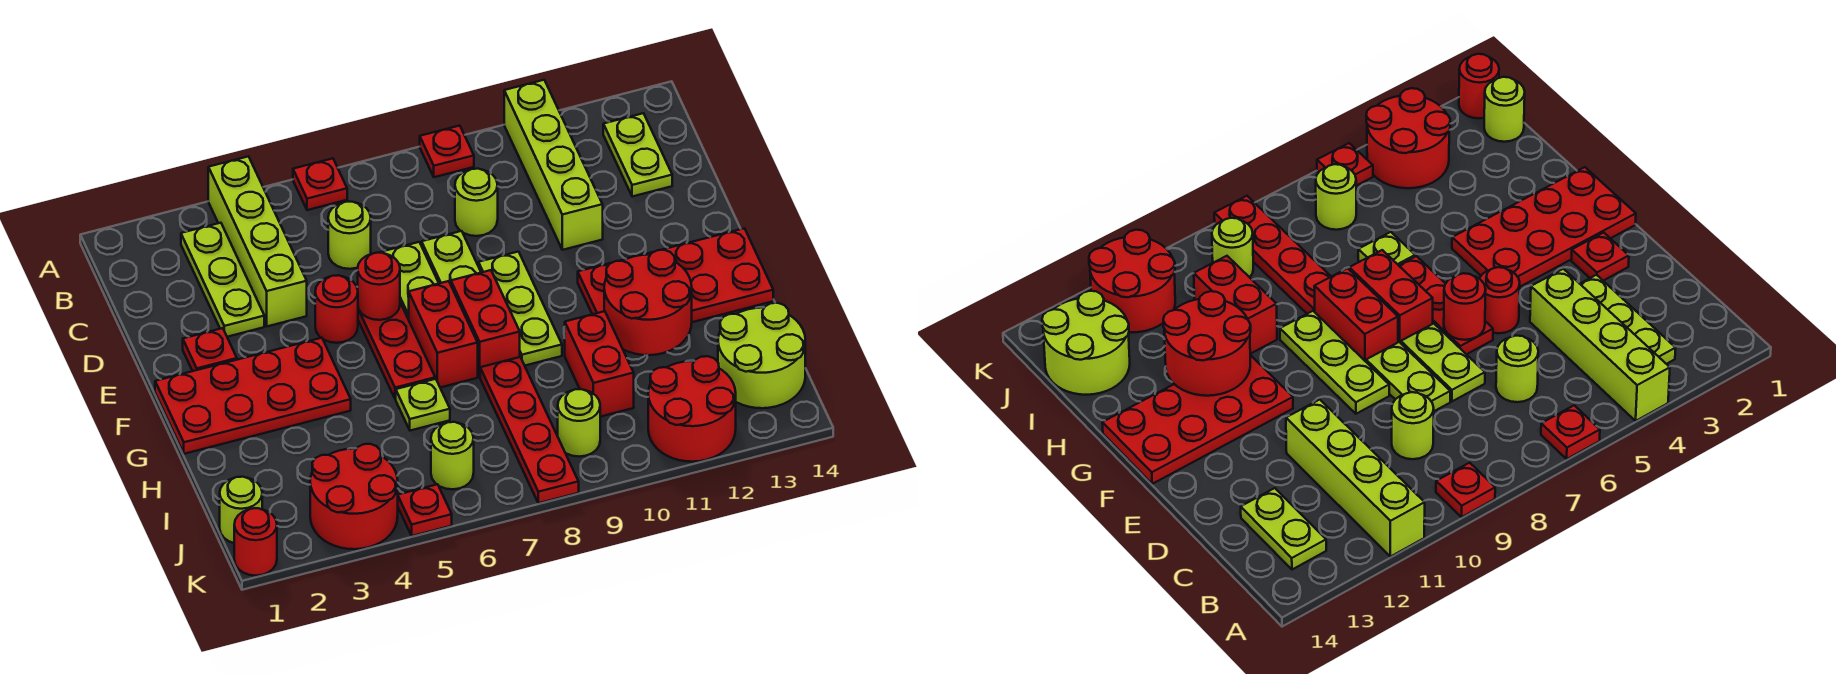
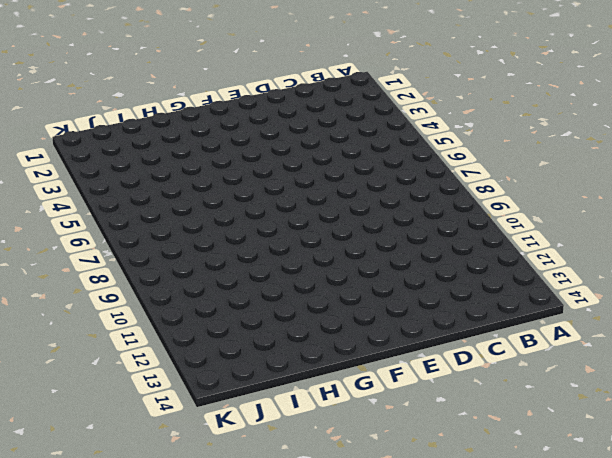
none -> lime brick A4:D4 level 1
none -> red plate A6 level 1
none -> red plate A9 level 1
none -> lime brick A11:D11 level 1

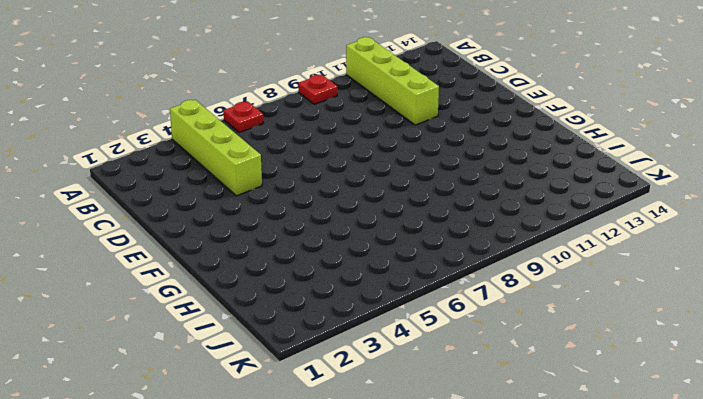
none -> lime plate B3:D3 level 1
none -> lime plate B13:C13 level 1
none -> lime round brick C6 level 1
none -> lime round brick C9 level 1

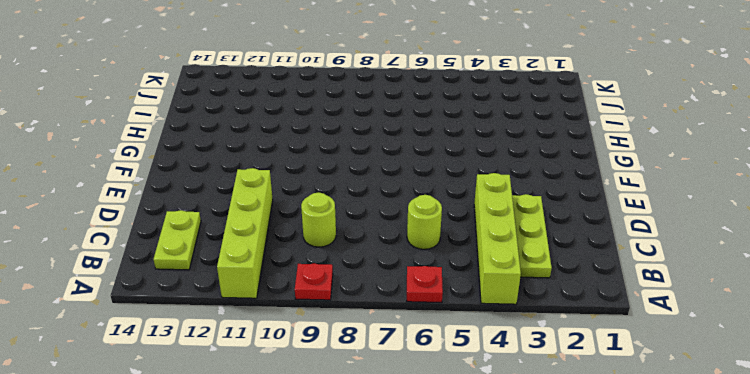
none -> lime plate D7:E7 level 1
none -> lime plate D8:E8 level 1
none -> red plate E2 level 1
none -> red round brick E5 level 1

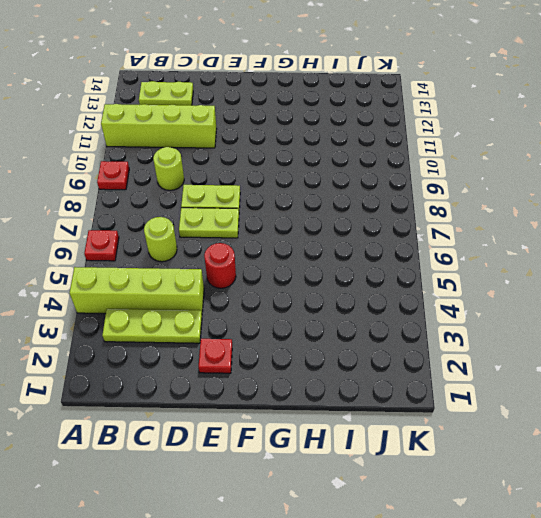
none -> red plate E6:G6 level 1
none -> lime plate E9:G9 level 1
none -> red plate F1:G4 level 1
none -> red brick F7:G7 level 1

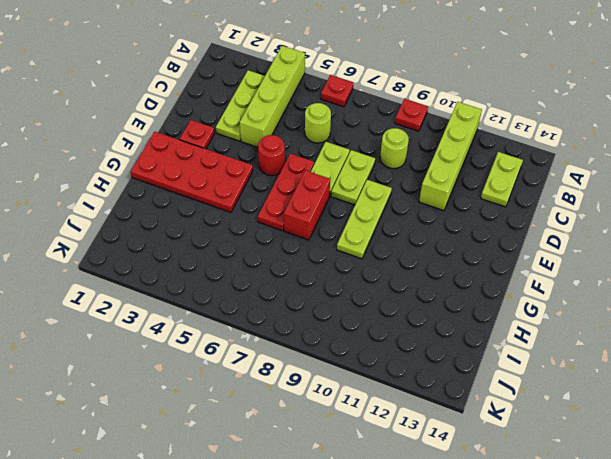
none -> red brick F8:G8 level 1
none -> red plate F11:G14 level 1
none -> lime plate H6 level 1
none -> red plate H8:K8 level 1

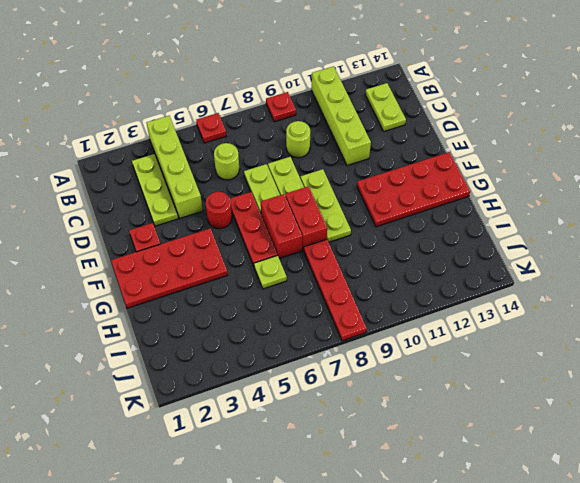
none -> red brick H10:I10 level 1
none -> lime round brick I13:J14 level 1
none -> lime round brick J1 level 1
none -> red round brick J3:K4 level 1

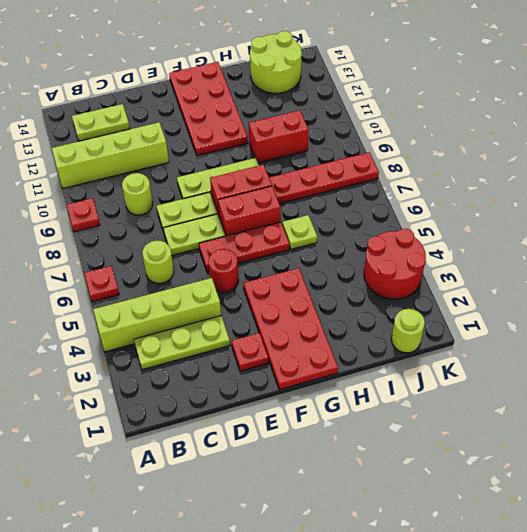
none -> lime round brick J6 level 1
none -> lime round brick J9 level 1
none -> red round brick J11:K12 level 1
none -> red round brick K1 level 1

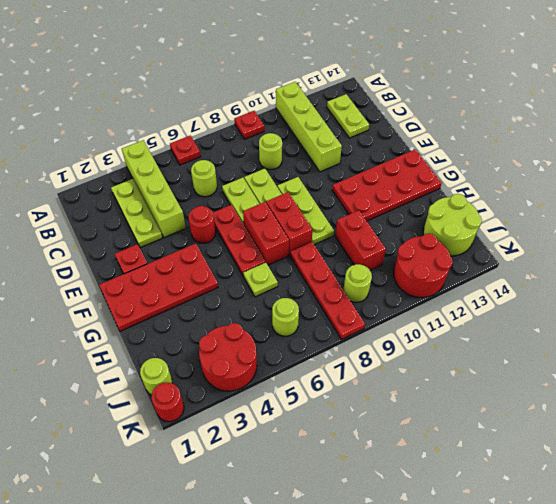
none -> red plate K5 level 1
none -> red round brick E6 level 2
none -> red round brick G11:H12 level 2

